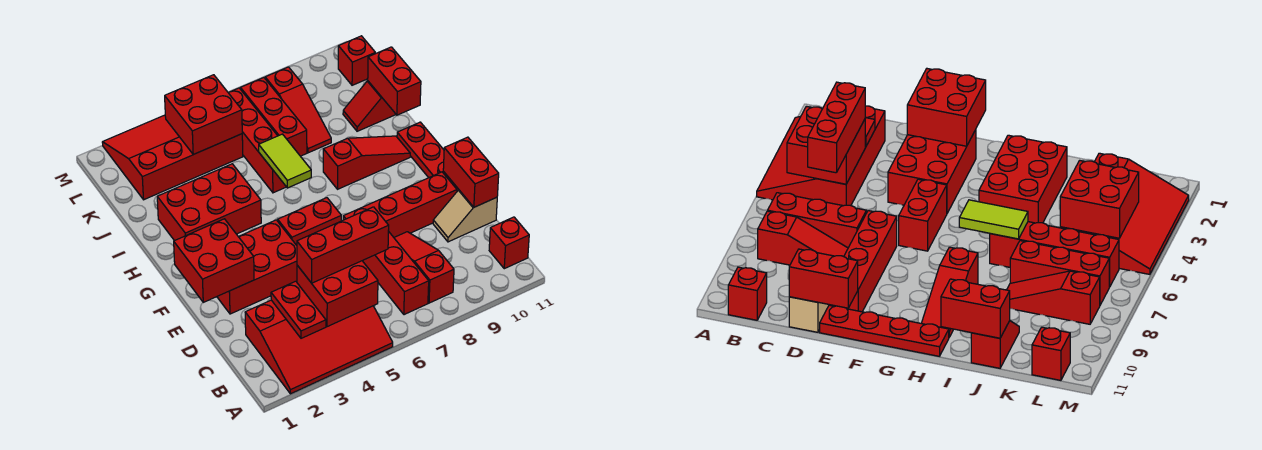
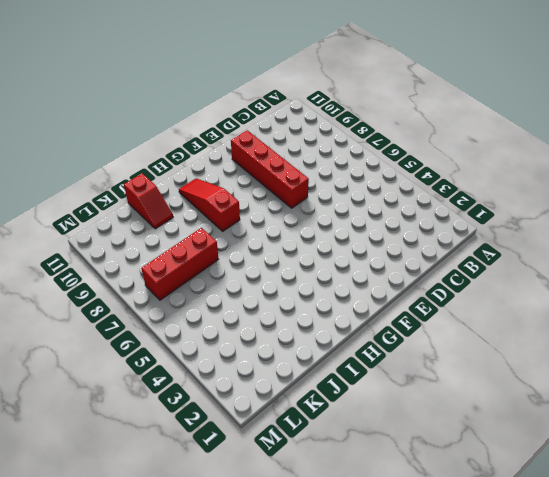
none -> red slope A2:C5 level 1 top C
none -> red brick B7:D7 level 1
none -> red slope B8:D8 level 1 top B

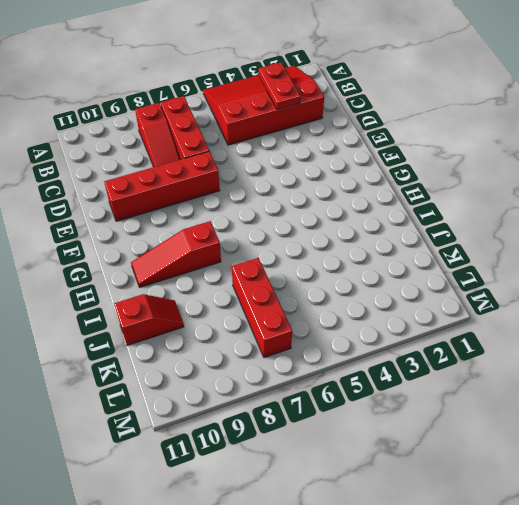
none -> red brick B11 level 1
none -> tan slope D10:D11 level 1 top 11
none -> red brick E2:F4 level 1

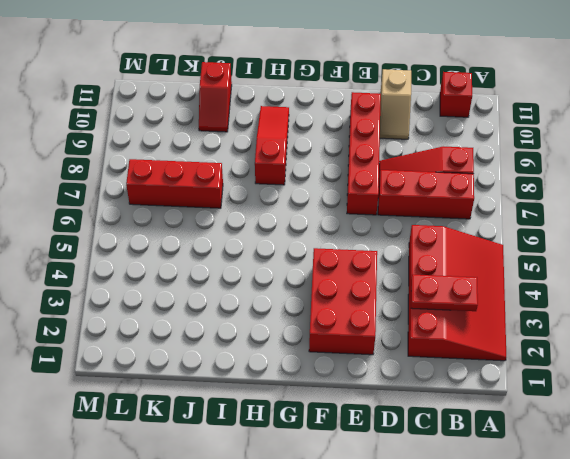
none -> red plate E11:H11 level 1
none -> red brick F5:F6 level 1
none -> red brick H2:I4 level 1

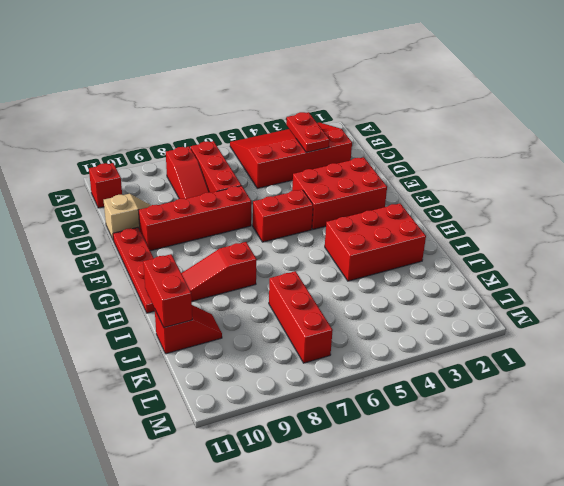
none -> red brick I6:L6 level 1
none -> red slope J8:L8 level 1 top L
none -> red slope K2:M5 level 1 top K

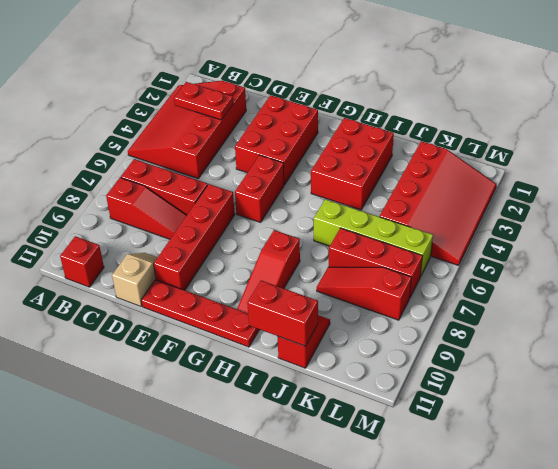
lime brick I6:L6 level 1 -> red brick I6:L6 level 1
none -> red brick L11 level 1
none -> red brick B4:C5 level 2
none -> red brick D11:E11 level 2

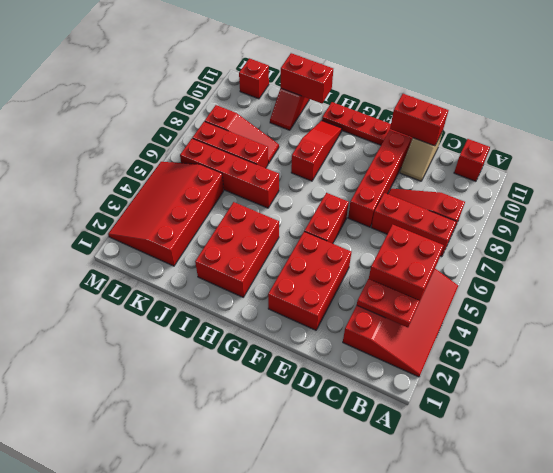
none -> red brick E1:F2 level 2
none -> lime tile H6:I6 level 2
none -> red brick K4:L5 level 2

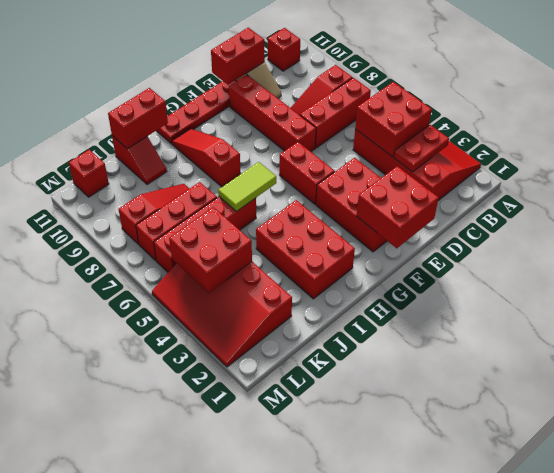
none -> red brick C4:C6 level 3

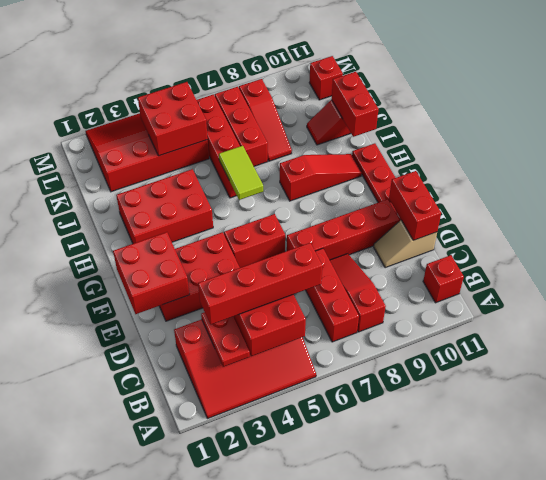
red brick C3:C6 level 3 -> red brick C4:C6 level 3

